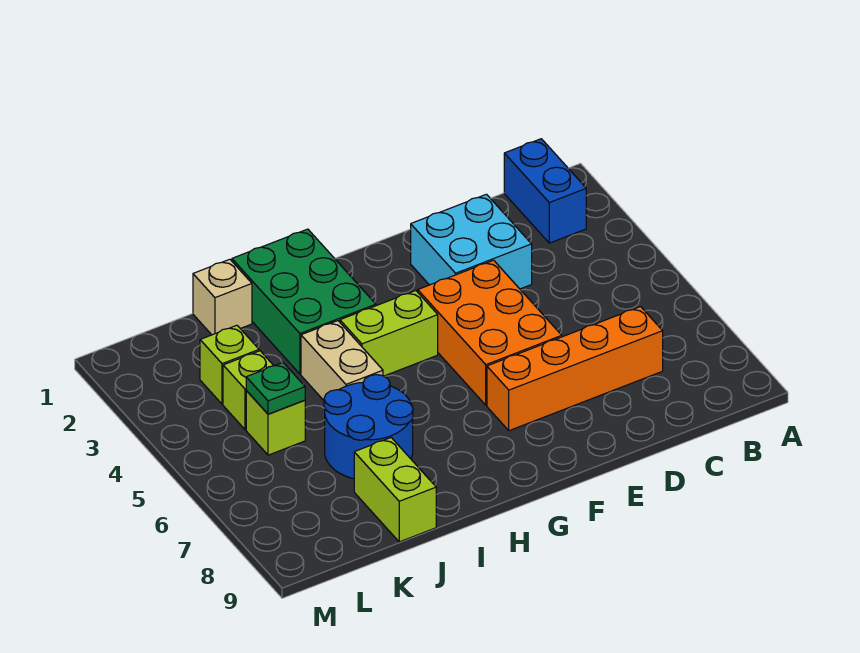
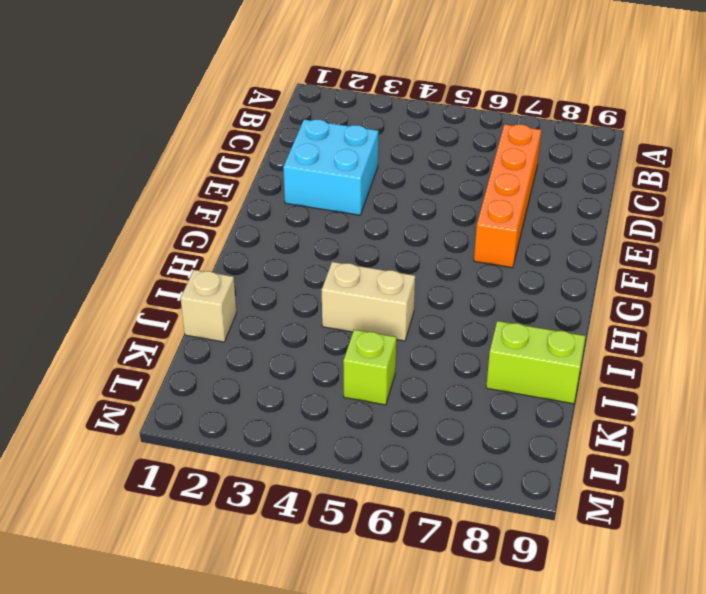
none -> blue brick B1:B2 level 1
none -> orange brick E4:F6 level 1
none -> lime brick G4:H4 level 1

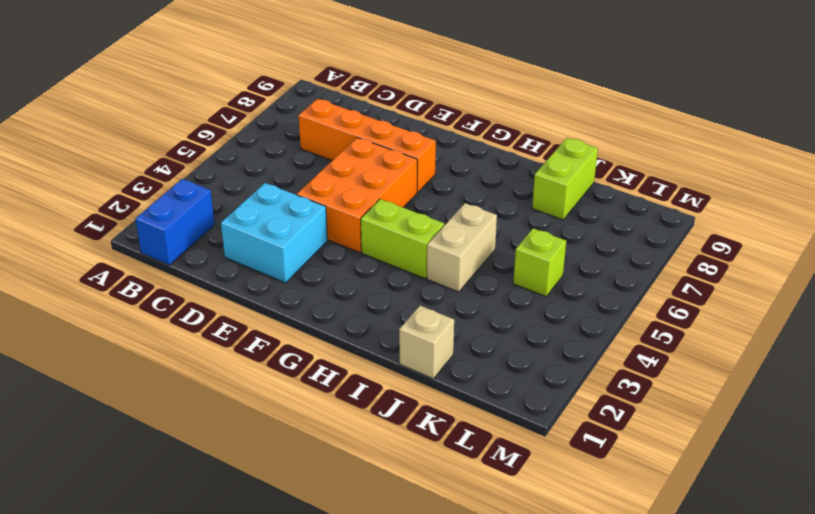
none -> green brick H1:I3 level 1
none -> blue round brick I6:J7 level 1
none -> lime brick K3 level 1

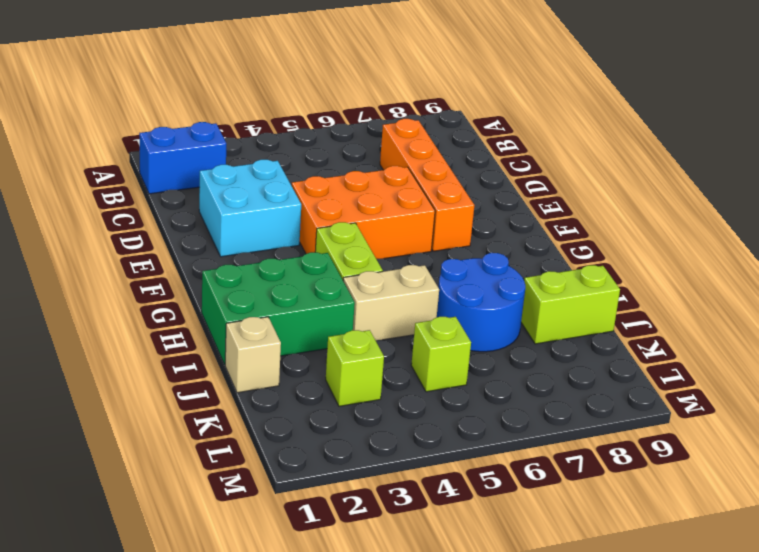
none -> lime brick K4 level 1
none -> green plate K5 level 2

